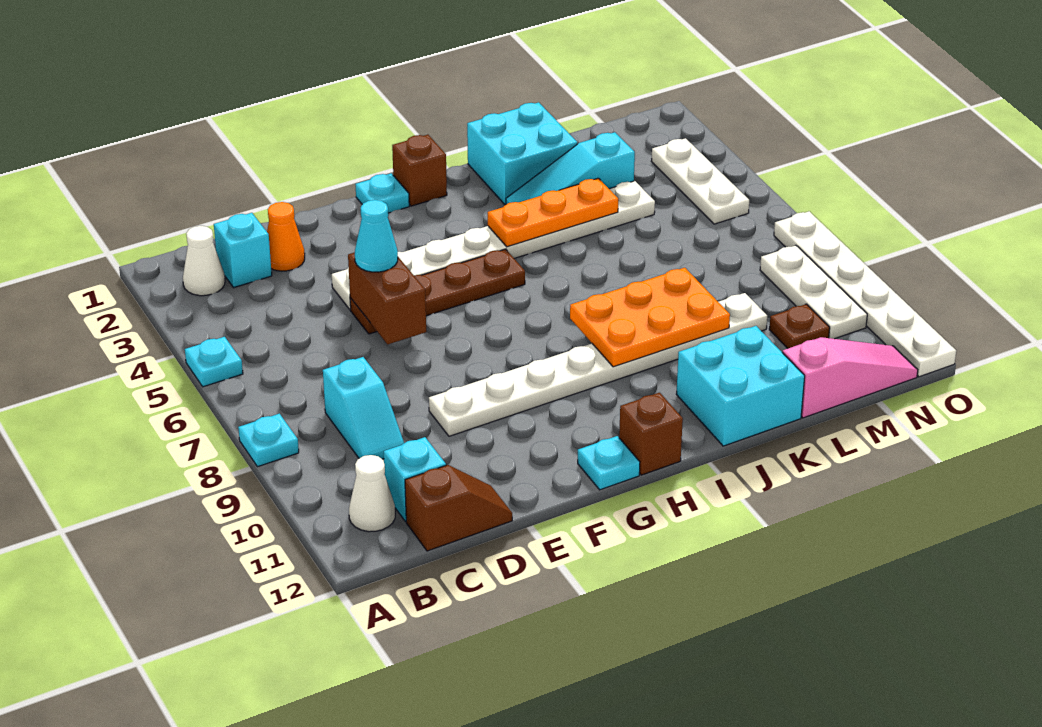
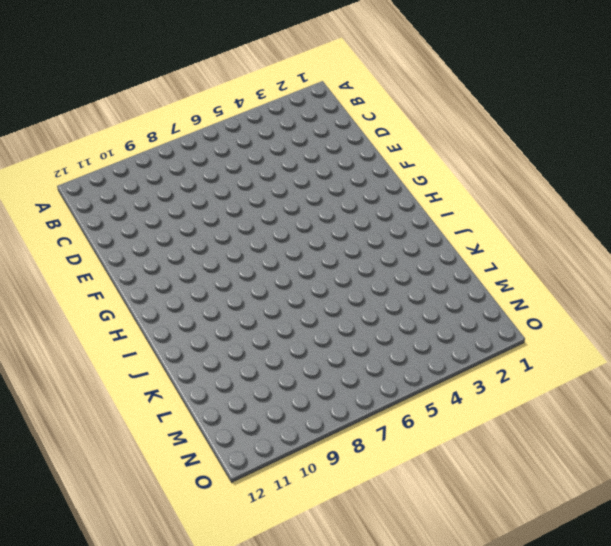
none -> cyan plate A5 level 1
none -> cyan plate A8 level 1
none -> white cone B2 level 1

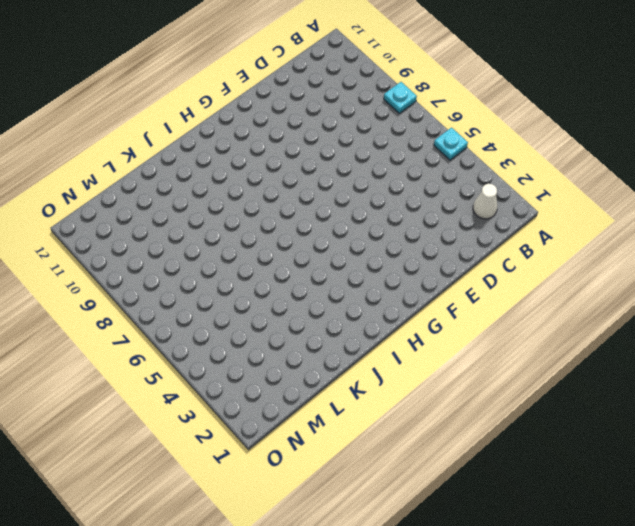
none -> white cone B11 level 1
none -> cyan brick C2 level 1
none -> cyan slope C8:C9 level 1 top 8

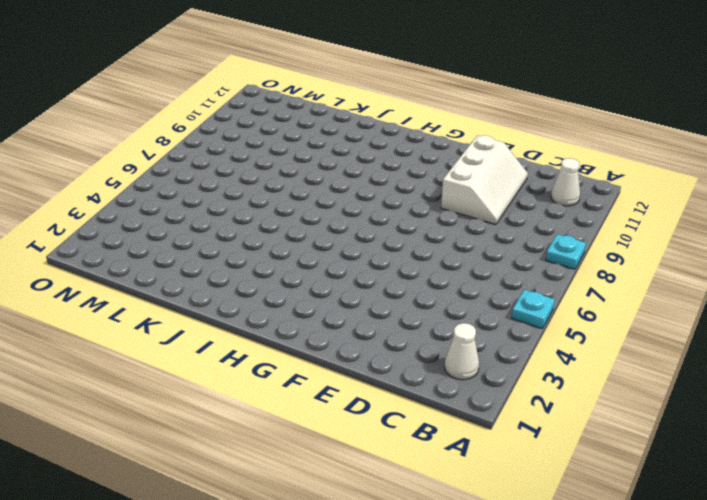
white slope D9:E11 level 1 top E -> white plate E9:L9 level 1
none -> cyan brick C2 level 1
none -> cyan slope C8:C9 level 1 top 8
none -> cyan brick C11 level 1

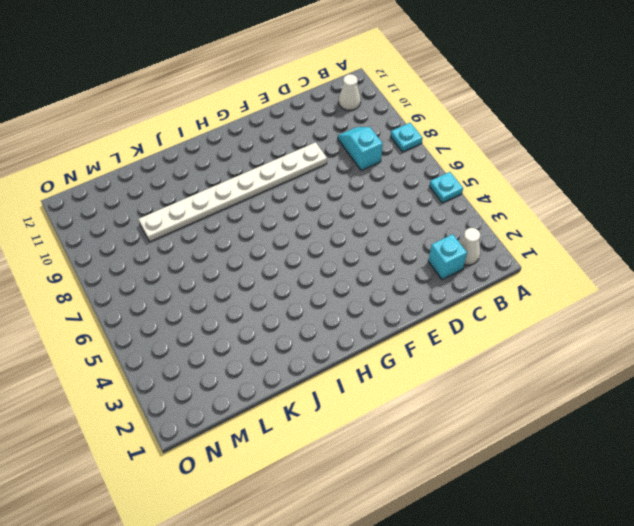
none -> cyan brick C11 level 1
none -> brown slope C12:D12 level 1 top C
none -> orange cone D2 level 1

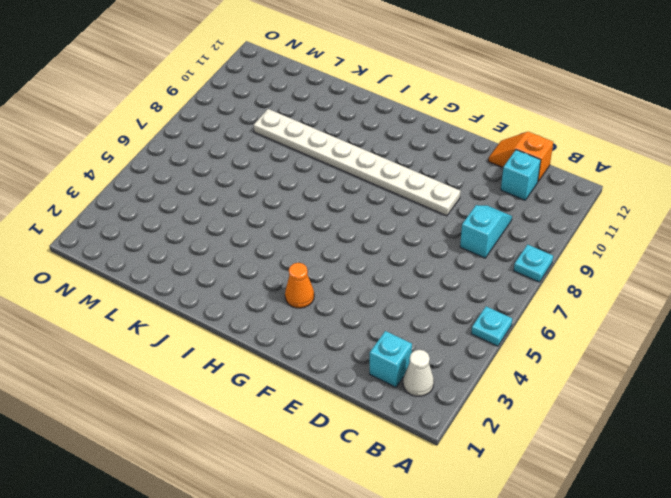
orange slope C12:D12 level 1 top C -> brown slope C12:D12 level 1 top C
orange cone G3 level 1 -> orange cone D2 level 1
none -> white cone B11 level 1
none -> white plate E4:L4 level 1
none -> brown plate E5:H5 level 1

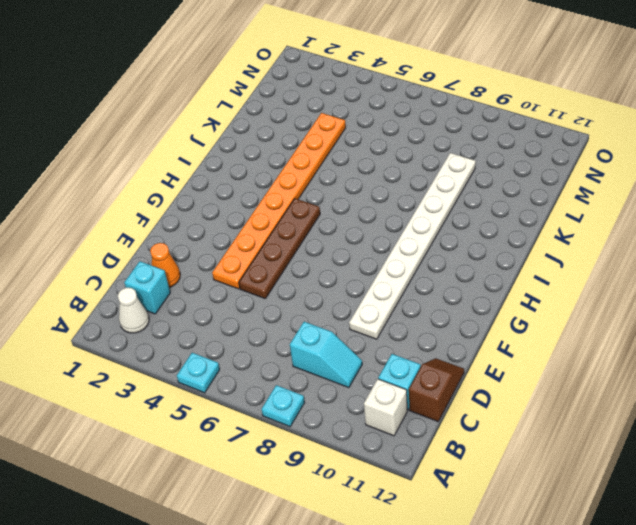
white brick B11 level 1 -> white cone B11 level 1
orange plate E4:L4 level 1 -> white plate E4:L4 level 1
none -> cyan plate G1 level 1
none -> cyan plate G12 level 1
none -> brown brick H1 level 1

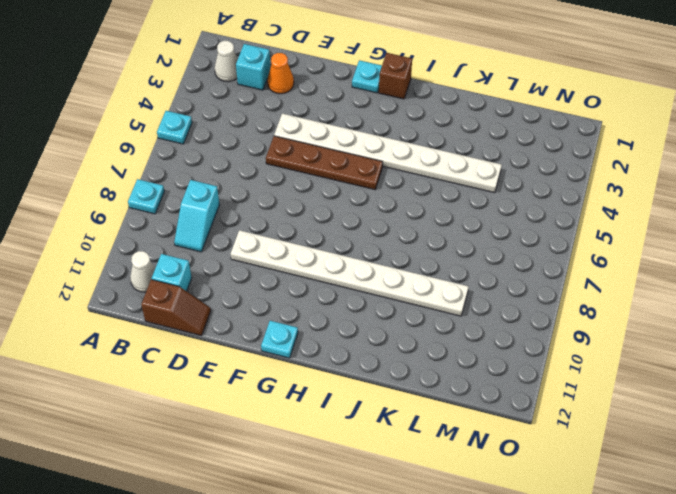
none -> brown brick H12 level 1
none -> cyan brick J1:K2 level 1
none -> cyan slope J3:L3 level 1 top L

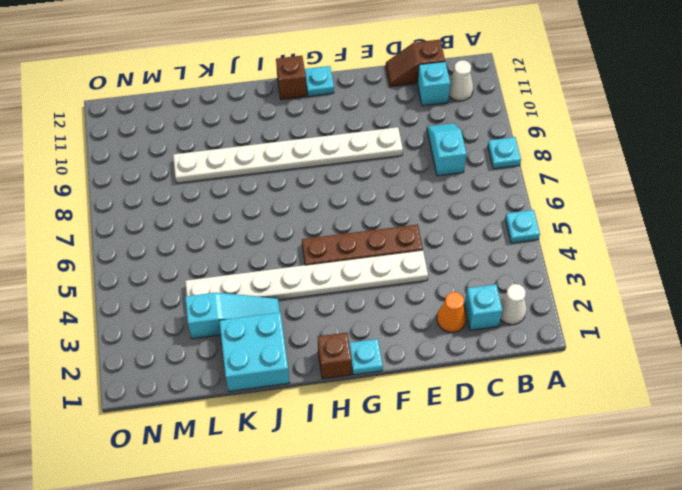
none -> cyan brick J11:K12 level 1
none -> pink slope L12:N12 level 1 top L
none -> brown plate M10 level 1

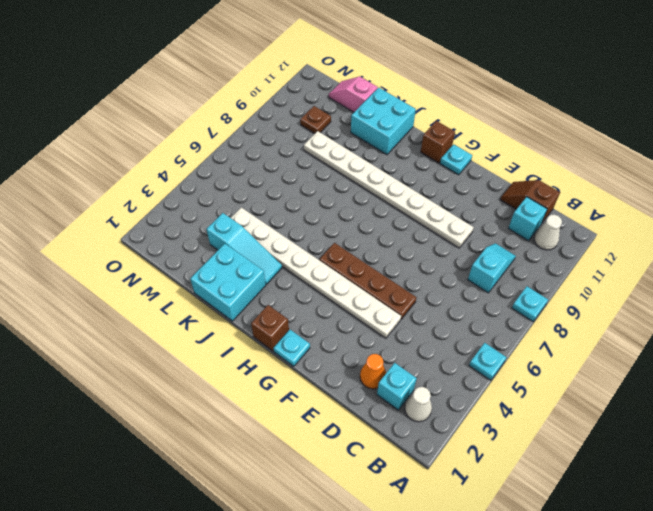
pink slope L12:M12 level 1 top L -> pink slope L12:N12 level 1 top L
none -> white plate N3:N5 level 1
none -> white plate N8:N10 level 1
none -> white plate O7:O12 level 1

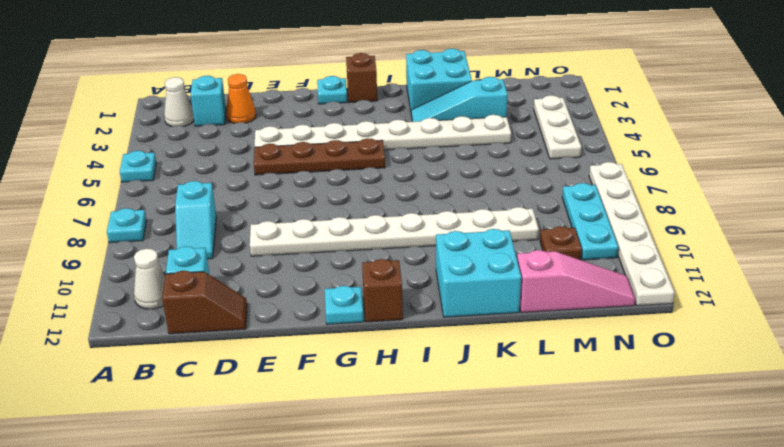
cyan plate N8:N10 level 1 -> white plate N8:N10 level 1
none -> brown brick E5:E6 level 2
none -> orange plate I4:K4 level 2
none -> orange plate I8:K9 level 2

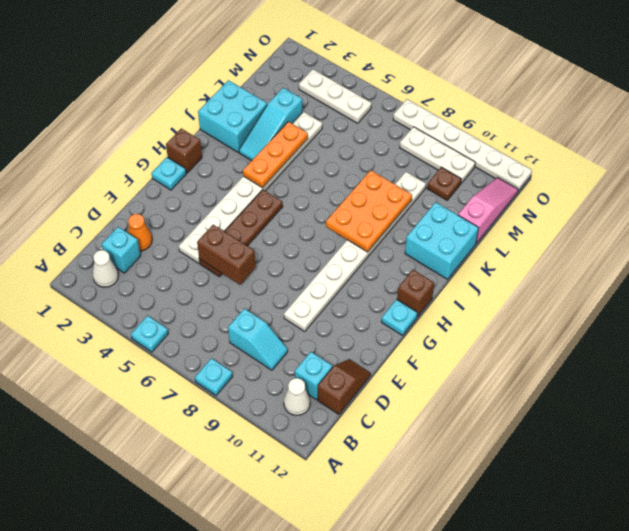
none -> cyan cone E5 level 3

